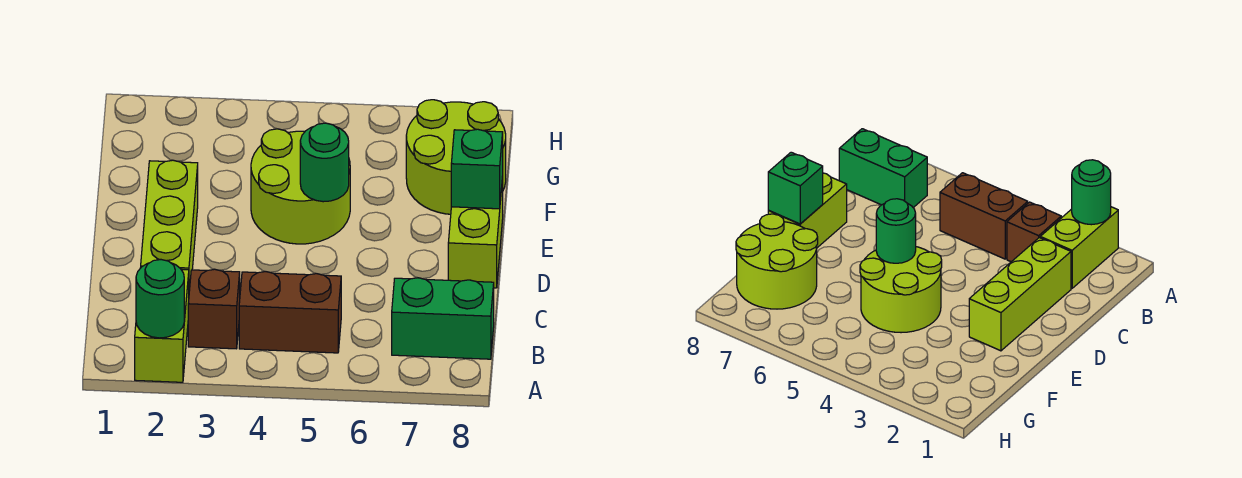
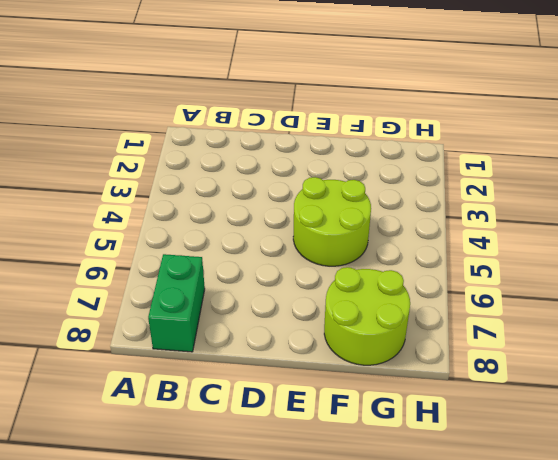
none -> lime brick A2:B2 level 1
none -> brown brick B3 level 1

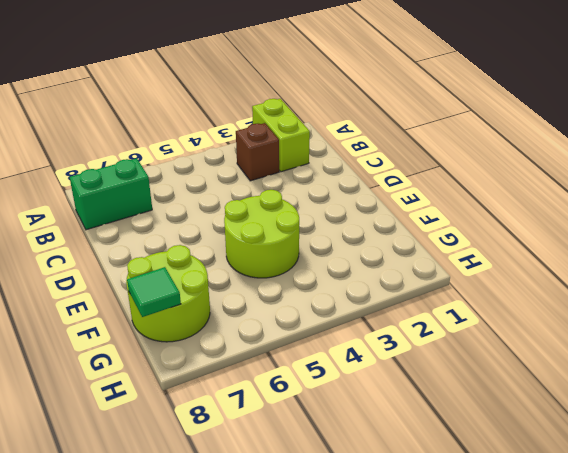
green tile G8 level 2 -> none
none -> brown brick B4:B5 level 1
none -> lime brick C2:E2 level 1

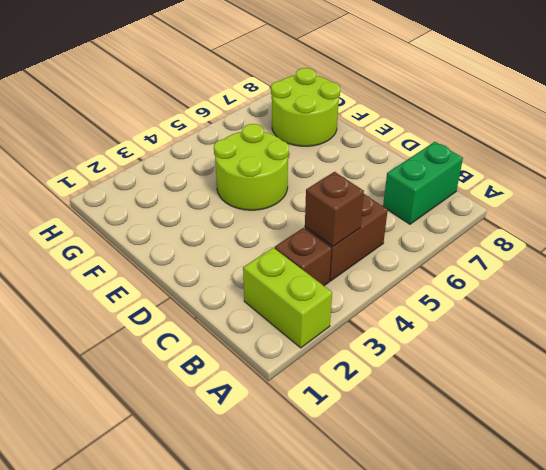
brown brick B4 level 2 -> none
none -> lime brick C2:E2 level 1
none -> lime brick D8:E8 level 1

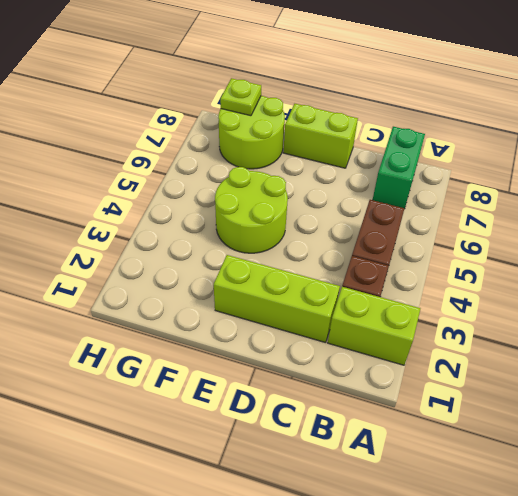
lime plate G8 level 2 -> none
none -> green round brick A2 level 2
none -> green round brick E5 level 2

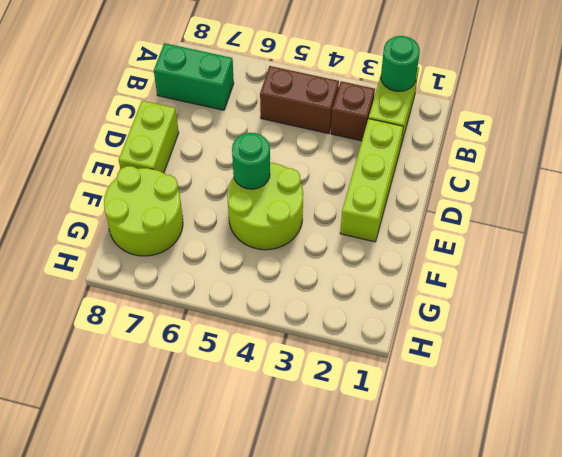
none -> green brick E8 level 2

